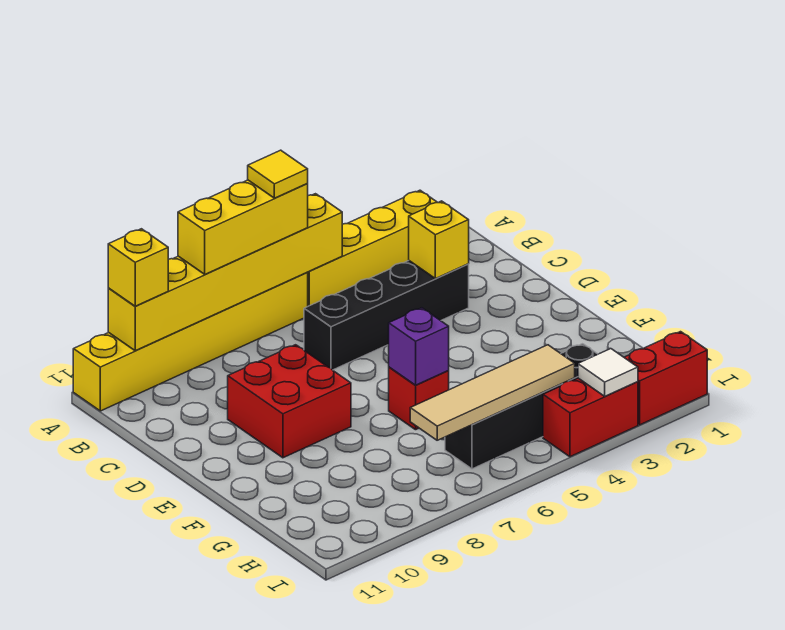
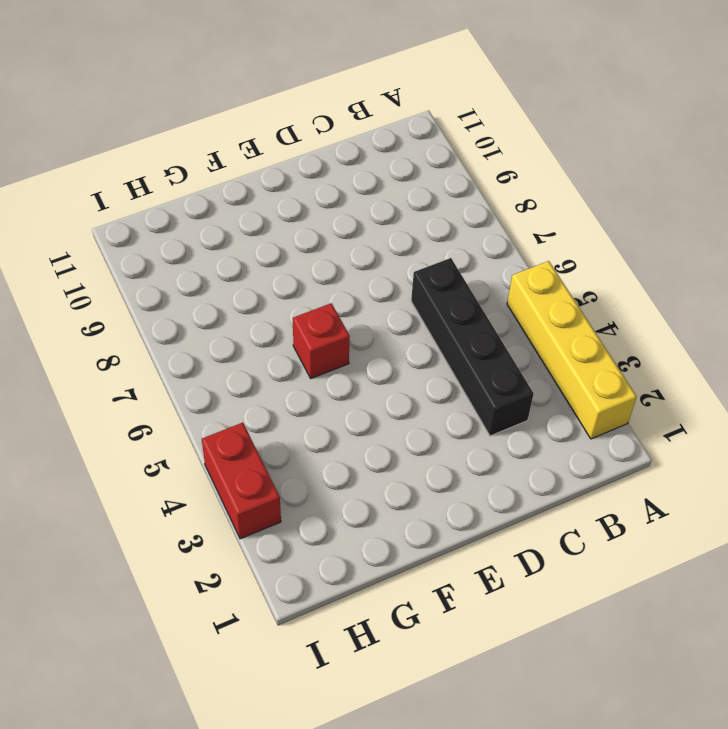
none -> yellow brick A6:A11 level 1
none -> red brick D8:E9 level 1
none -> black brick H3:H6 level 1

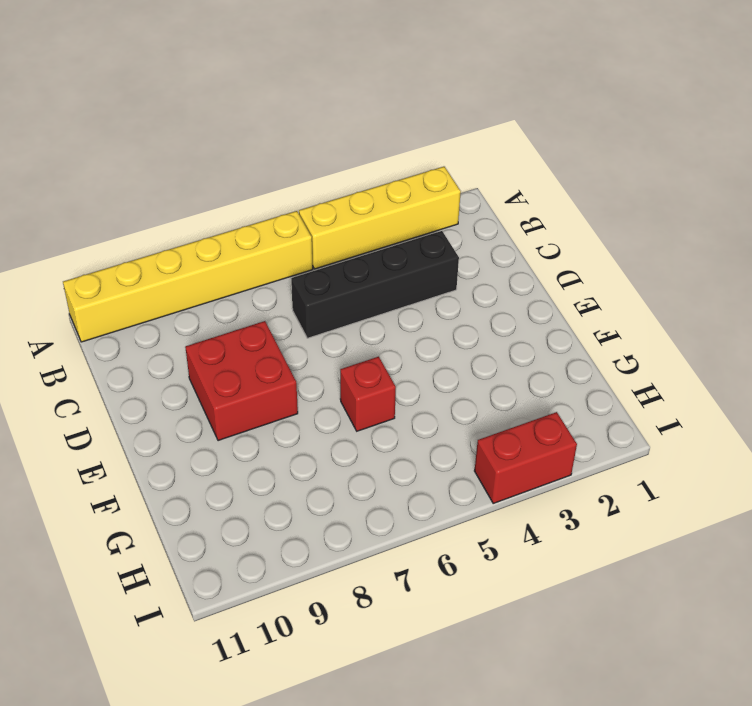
none -> black brick H3:H6 level 1
none -> red brick I1:I2 level 1
none -> yellow brick A5:A10 level 2

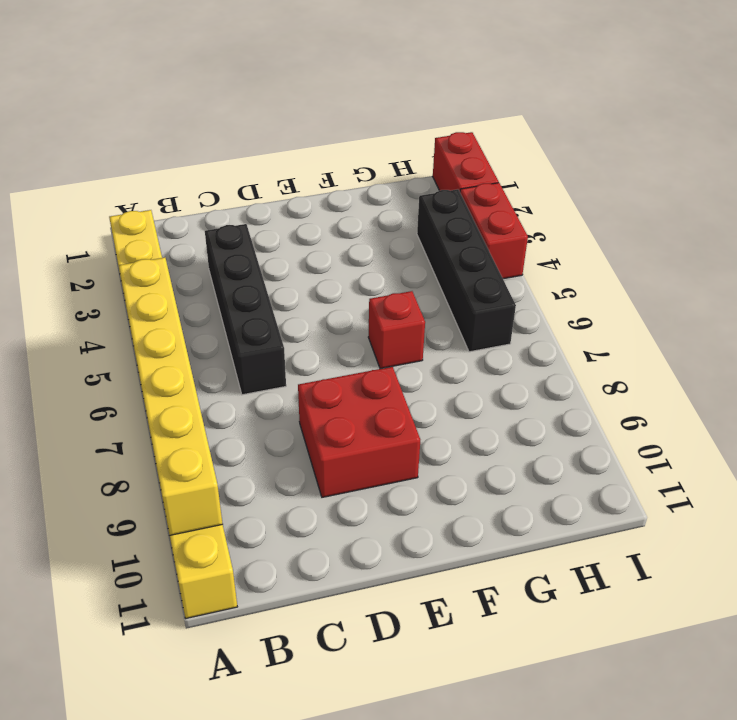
none -> yellow brick C3 level 2
none -> purple brick F6 level 2
none -> tan tile H4:H7 level 2

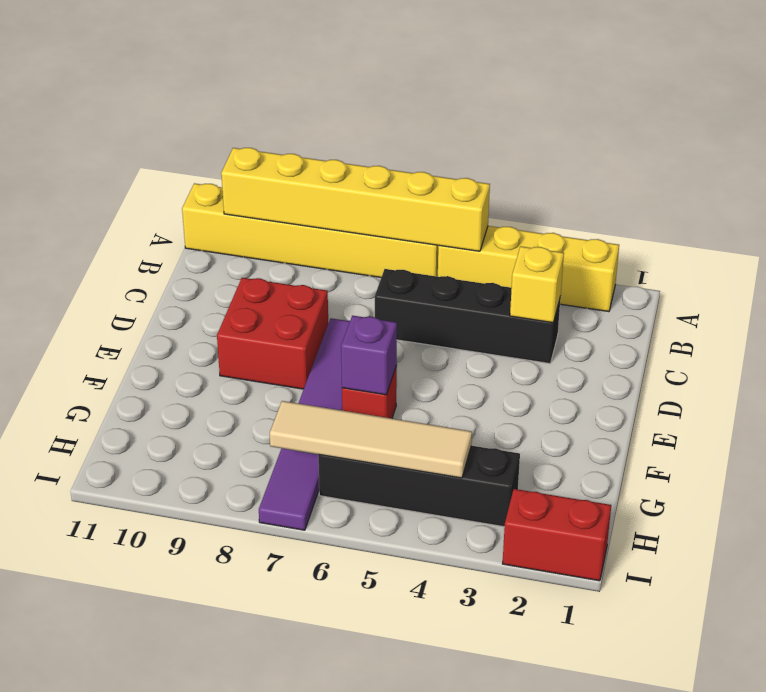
purple tile D7:I7 level 1 -> none
none -> red brick I3:I4 level 1
none -> white tile I3 level 2
none -> yellow brick A6:A8 level 3

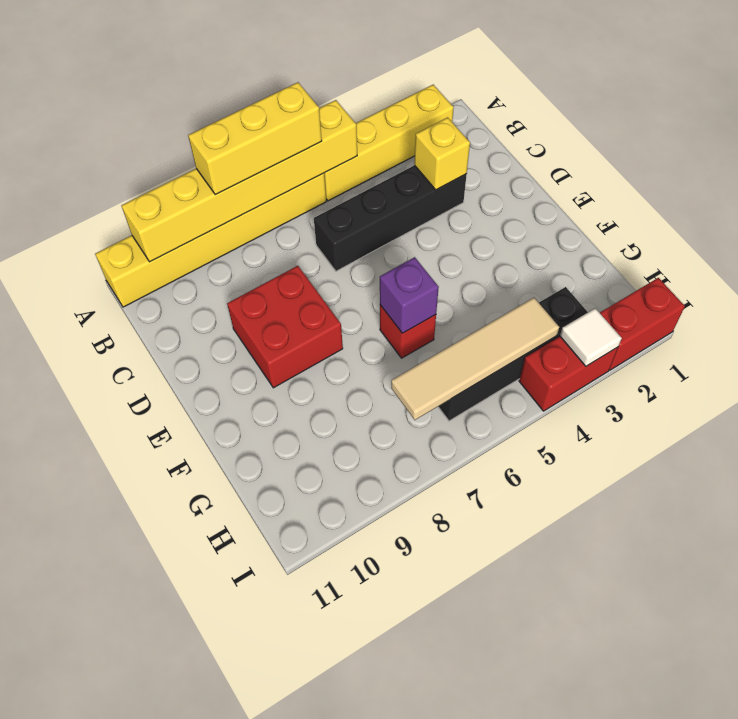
none -> yellow brick A10 level 3
none -> yellow tile A6 level 4

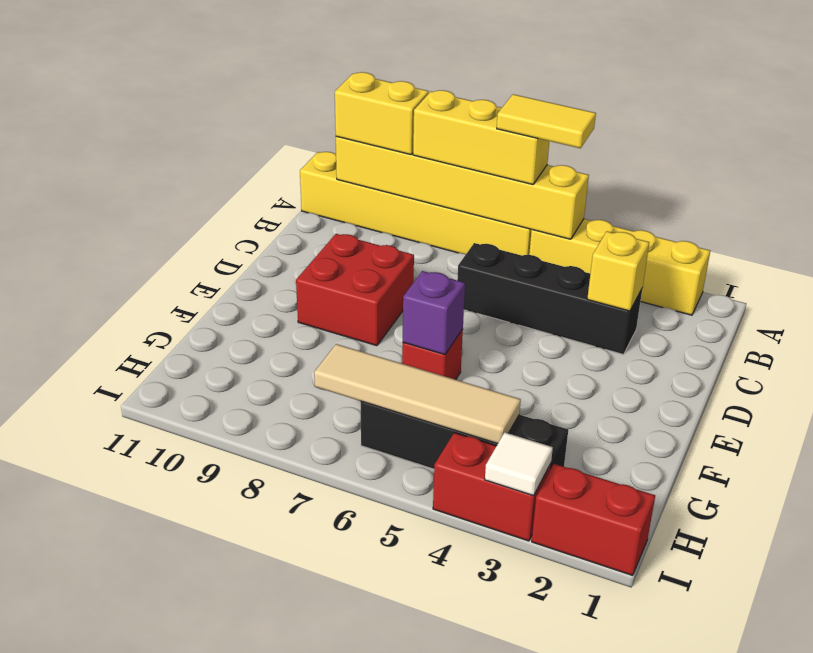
yellow tile A5:A6 level 4 -> yellow tile A6 level 4
yellow brick A9:A10 level 3 -> yellow brick A10 level 3

